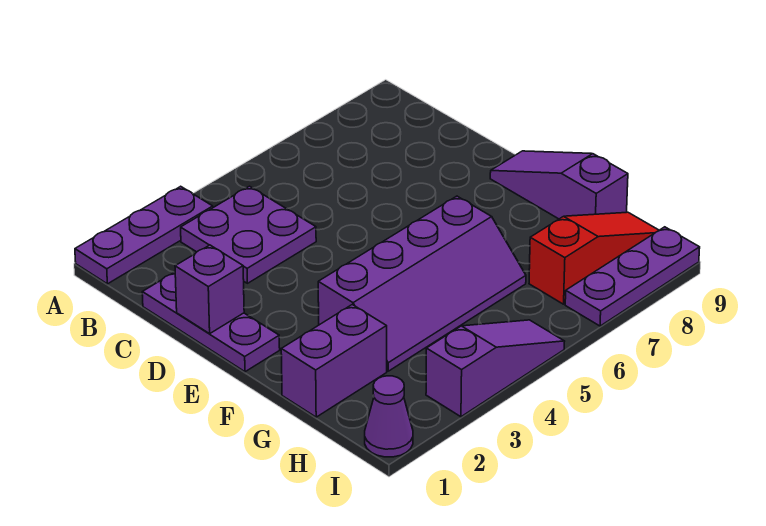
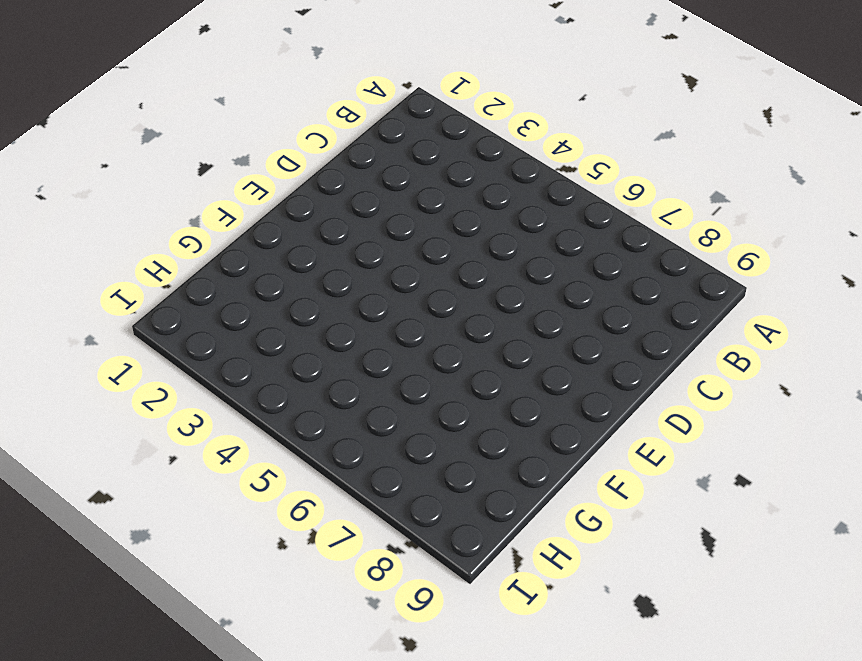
none -> purple plate A1:A3 level 1
none -> purple plate B3:C4 level 1

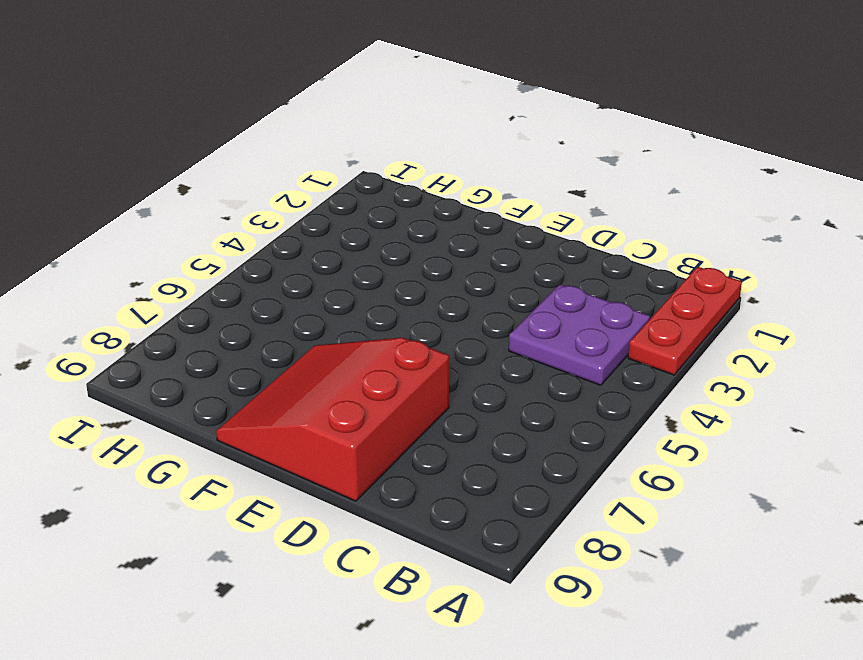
red plate A1:A3 level 1 -> purple plate A1:A3 level 1
red slope D7:F9 level 1 top D -> purple slope E9:G9 level 1 top G
none -> purple plate C1:E1 level 1
none -> purple slope F3:G6 level 1 top F

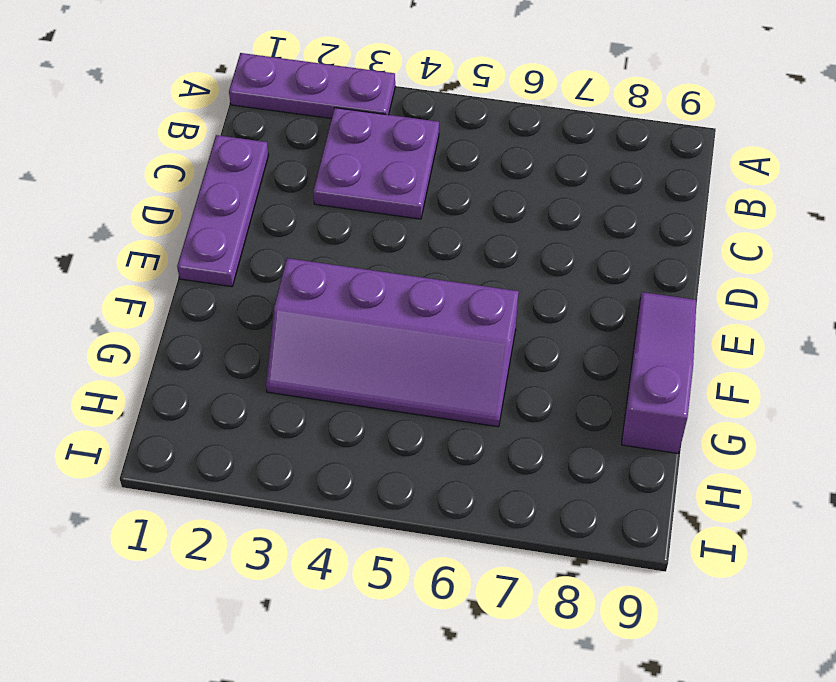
none -> purple brick G1:G2 level 1
none -> red slope H7:H9 level 1 top 7

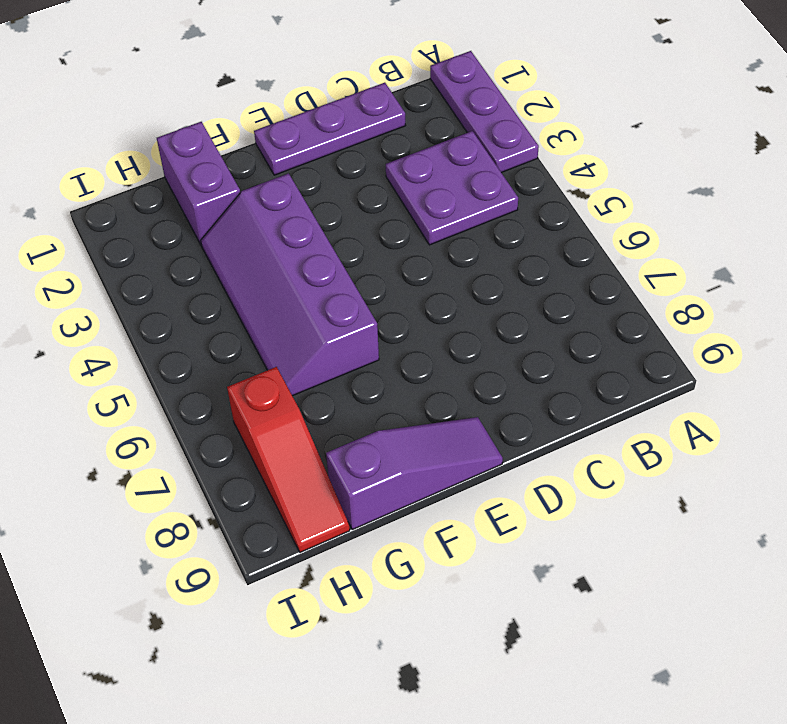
none -> purple cone I1 level 1
none -> purple slope I3:I5 level 1 top 3

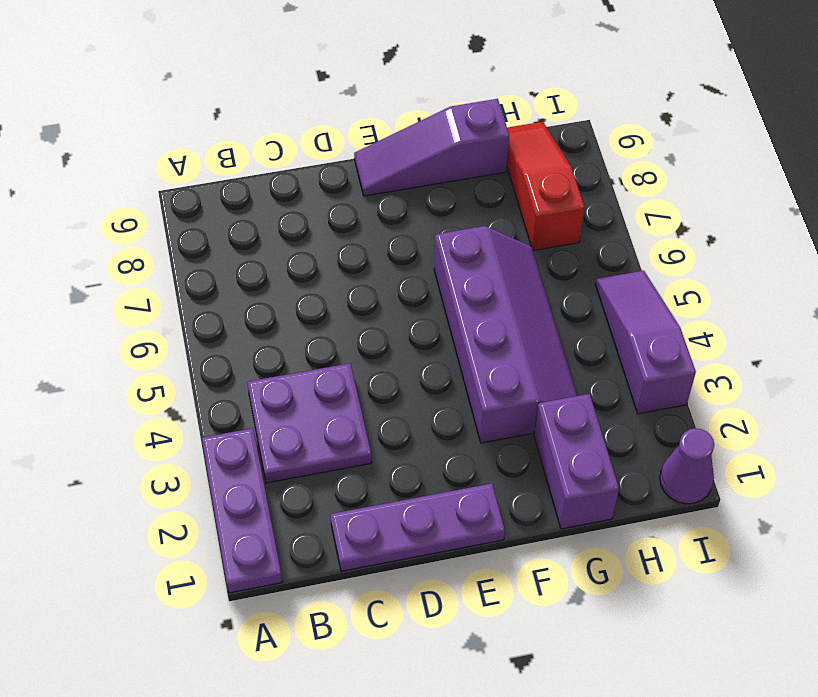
none -> purple plate I7:I9 level 1
none -> purple brick D1 level 2

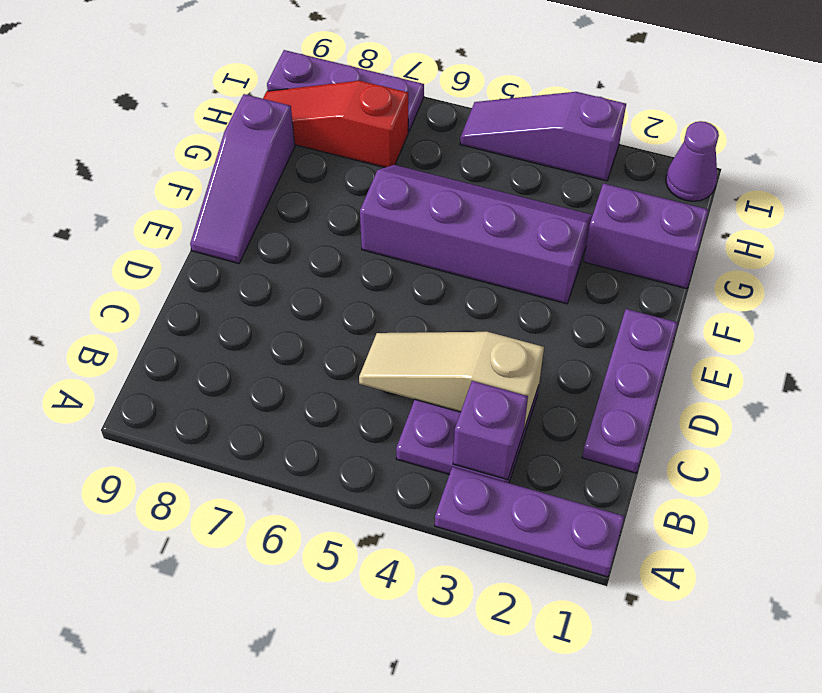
purple brick B3 level 2 -> purple brick D1 level 2
tan slope C3:C5 level 2 top 3 -> none

